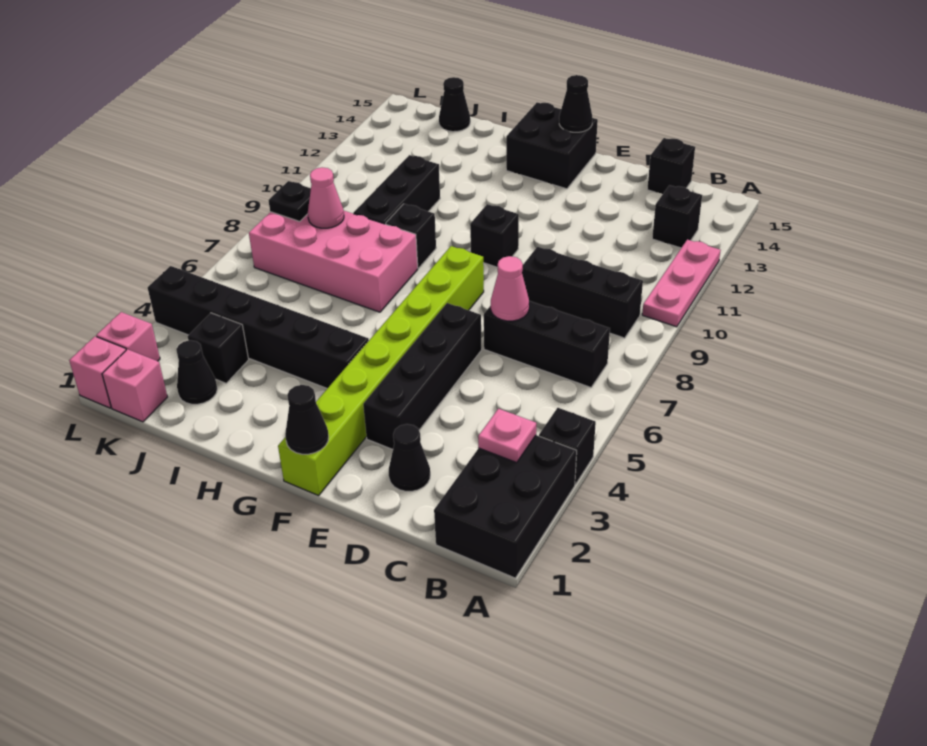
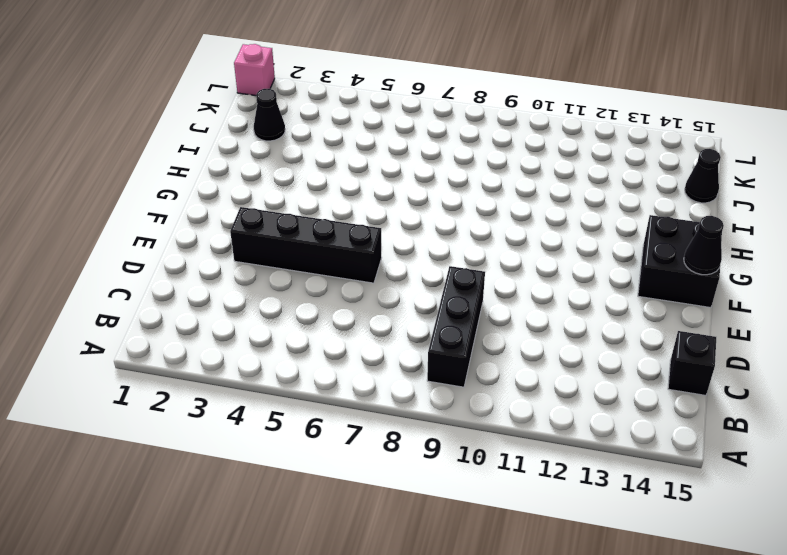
none -> black brick A1:B3 level 1
none -> black brick A4 level 1
none -> pink plate A10:A12 level 1

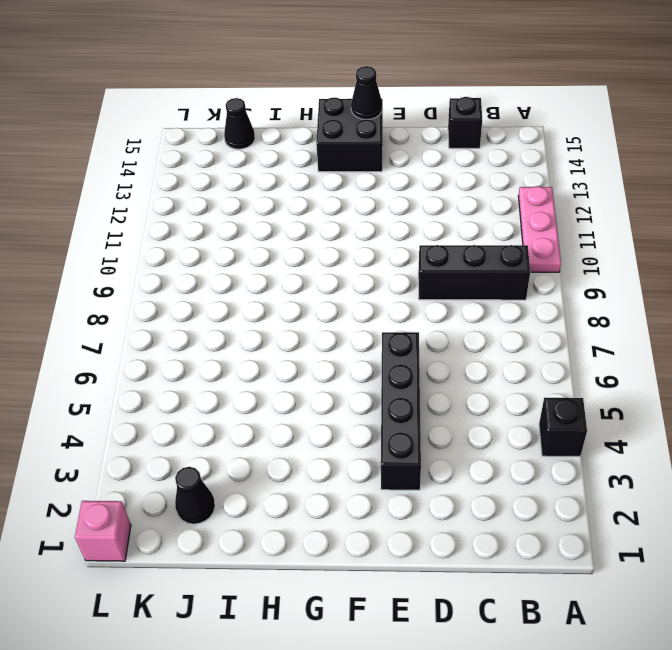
none -> black brick A1:B3 level 1
none -> black brick B7:D7 level 1
none -> black brick B13 level 1

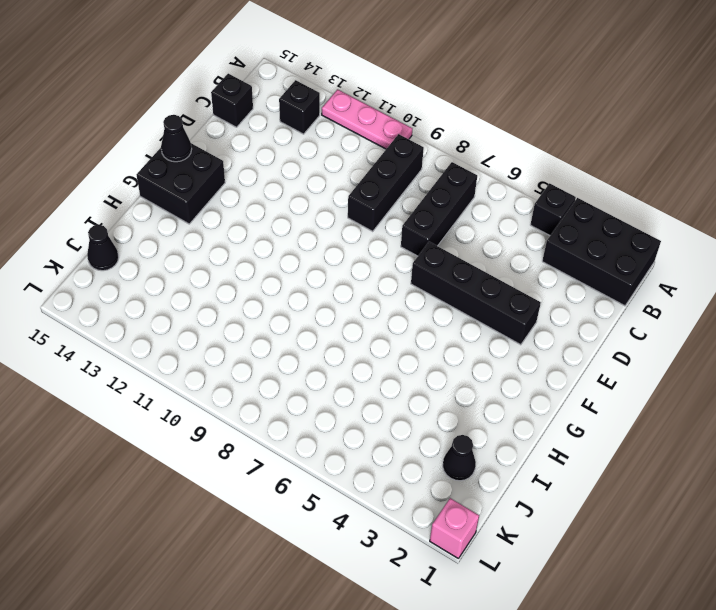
none -> black cone D2 level 1
none -> lime brick F1:F8 level 1
none -> black brick F10 level 1

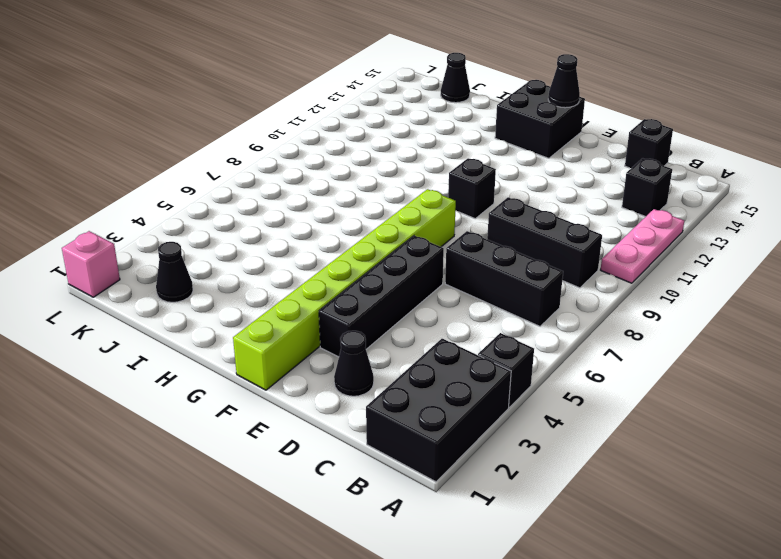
none -> black brick G4:L4 level 1
none -> pink brick H7:K8 level 1
none -> black brick H9 level 1

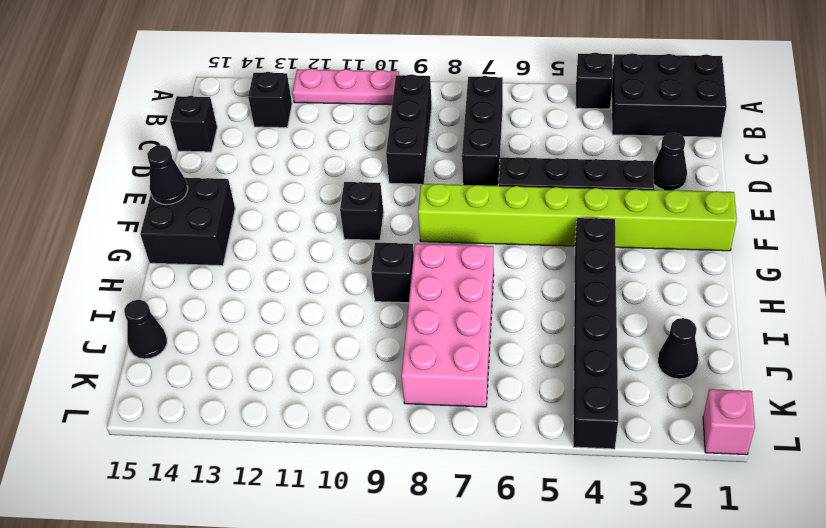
none -> black brick I9:I11 level 1
none -> black brick J3 level 1
none -> pink brick K1 level 1

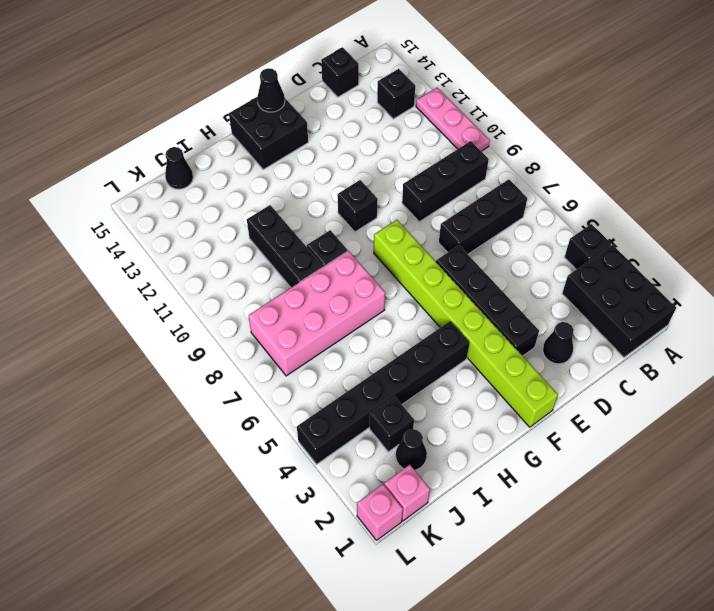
none -> pink brick L2 level 1
none -> pink plate B3 level 2
none -> pink cone D7 level 2

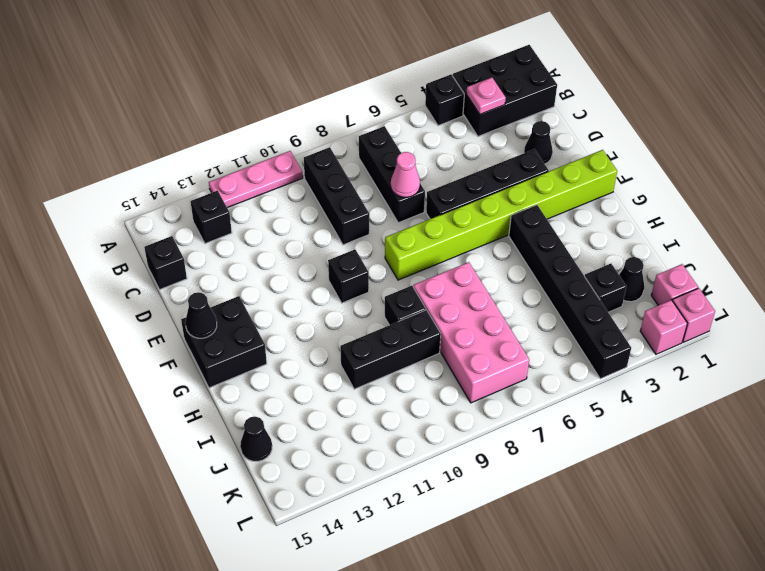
none -> black cone F1 level 2
none -> pink cone J8 level 2
none -> black plate K8 level 2

